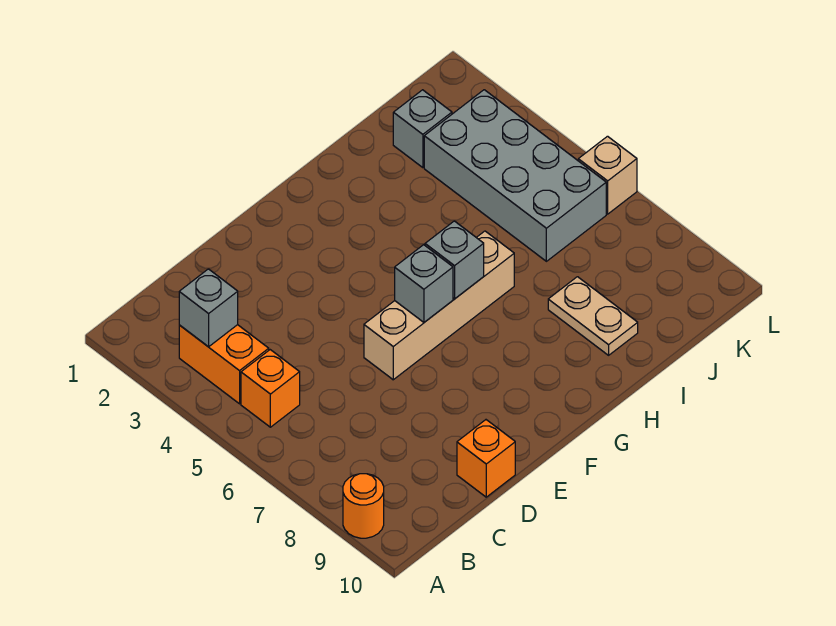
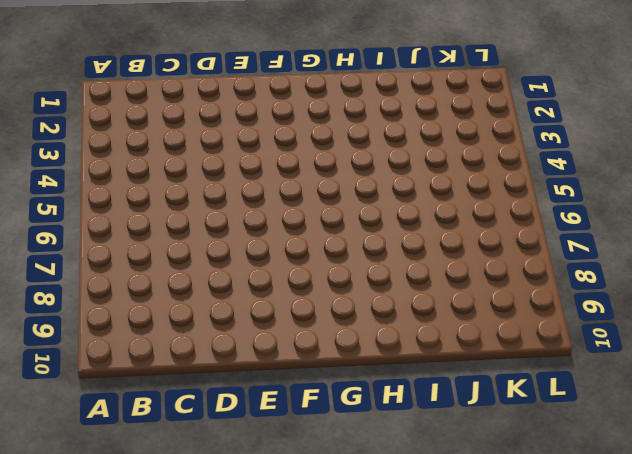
none -> orange round brick A9 level 1
none -> orange brick B3:B4 level 1
none -> orange brick B5 level 1

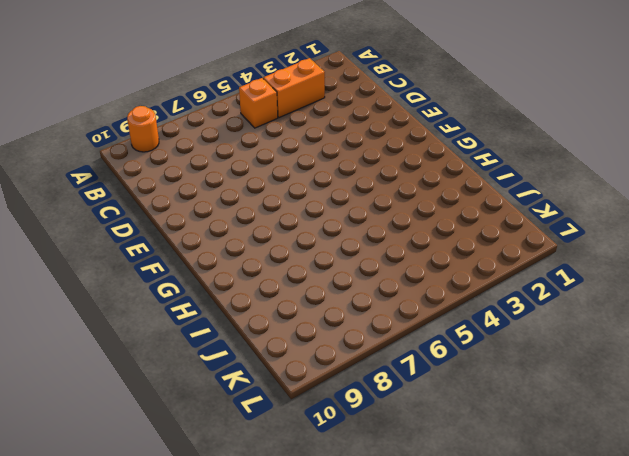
none -> orange brick D10 level 1
none -> tan brick E6:H6 level 1
none -> tan plate I8:I9 level 1

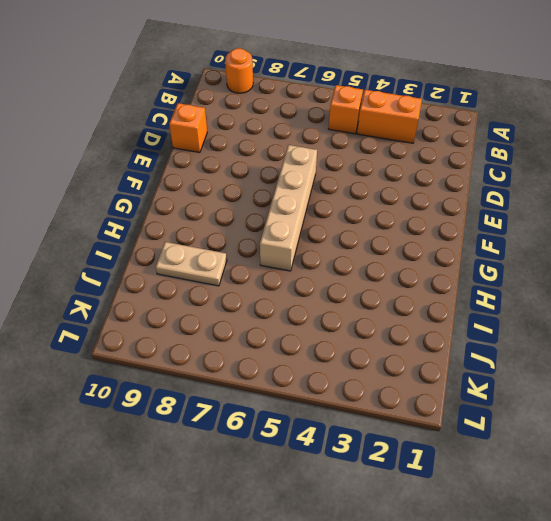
none -> grey brick J2 level 1
none -> grey brick J3:K6 level 1
none -> tan brick L6 level 1

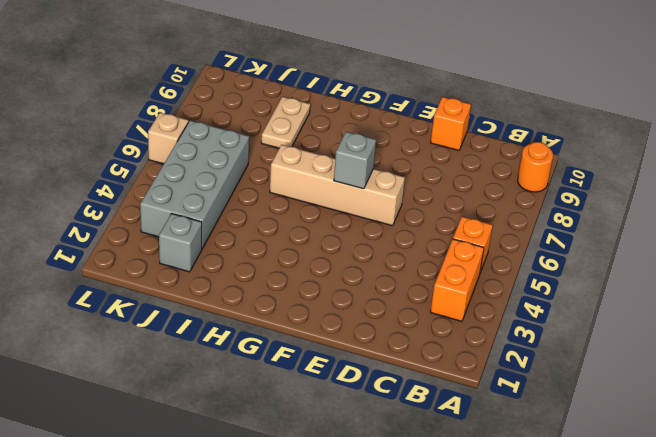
none -> grey brick B3 level 2
none -> grey brick G6 level 2

